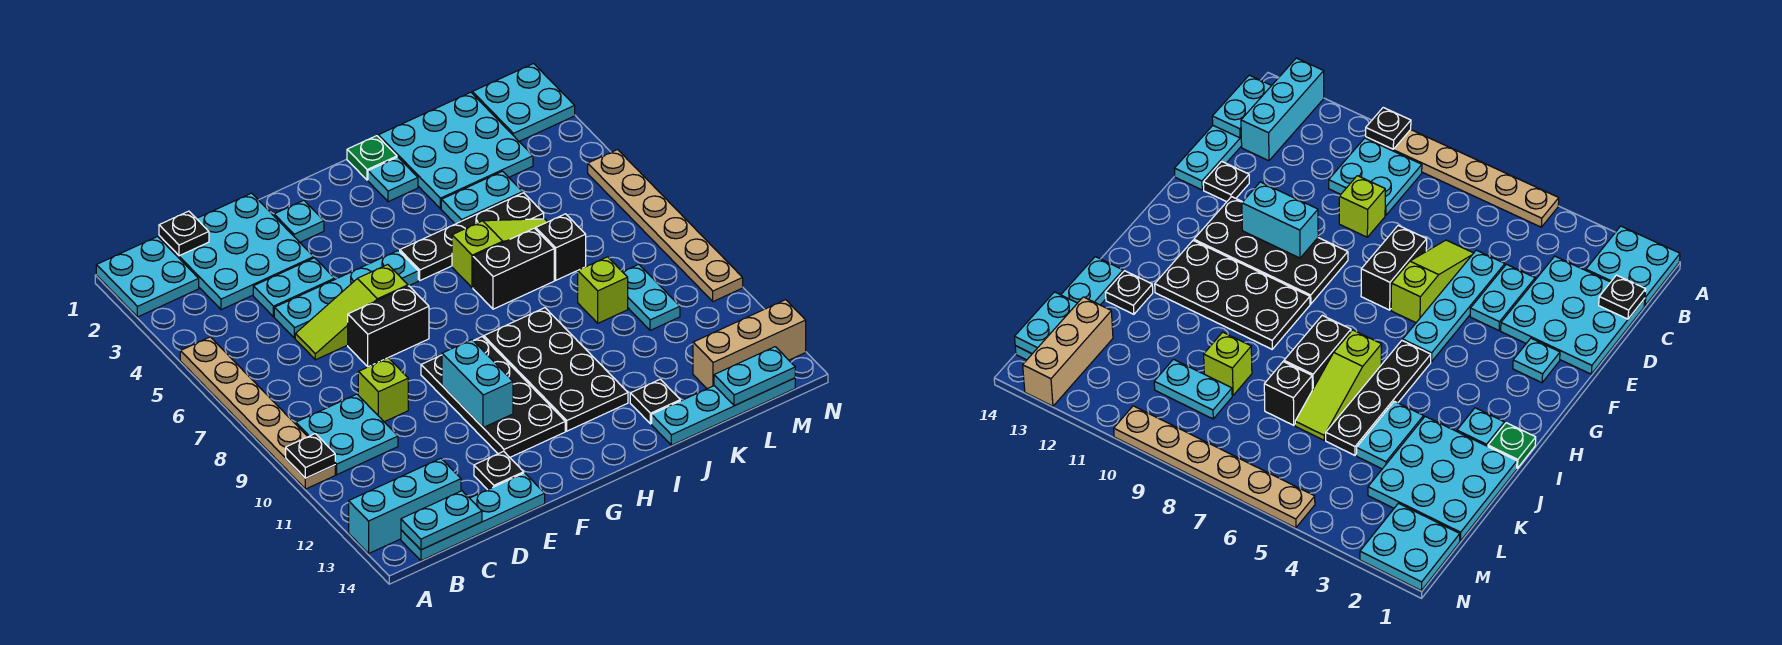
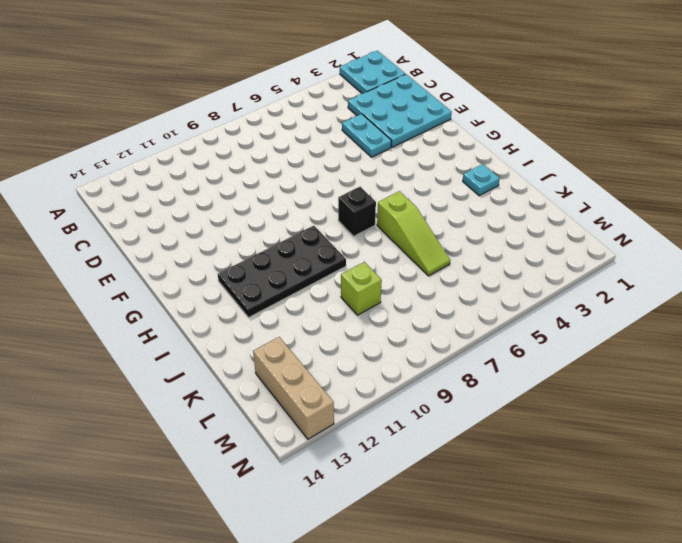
black brick H7 level 1 -> black brick K7 level 1
none -> tan plate A5:A10 level 1
none -> cyan brick A13:C13 level 1
none -> cyan plate B9:C10 level 1
none -> cyan plate B14:E14 level 1

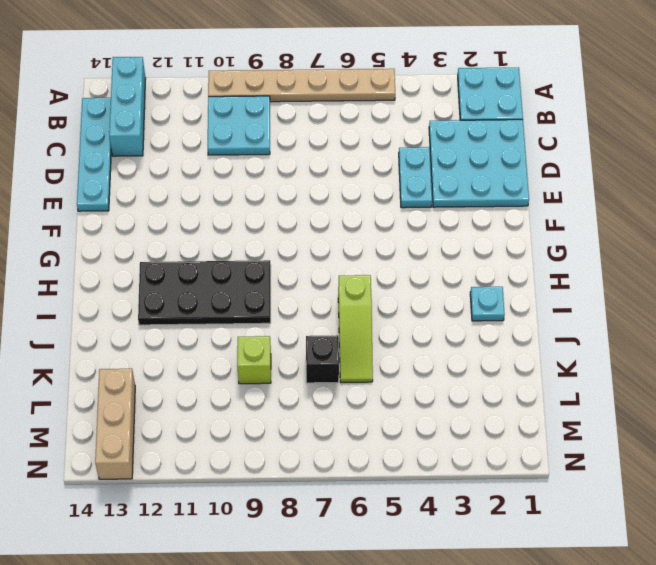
none -> cyan plate D5:G5 level 1
none -> lime slope D6:F6 level 1 top F
none -> lime brick D9 level 1
none -> black brick E7:F7 level 1

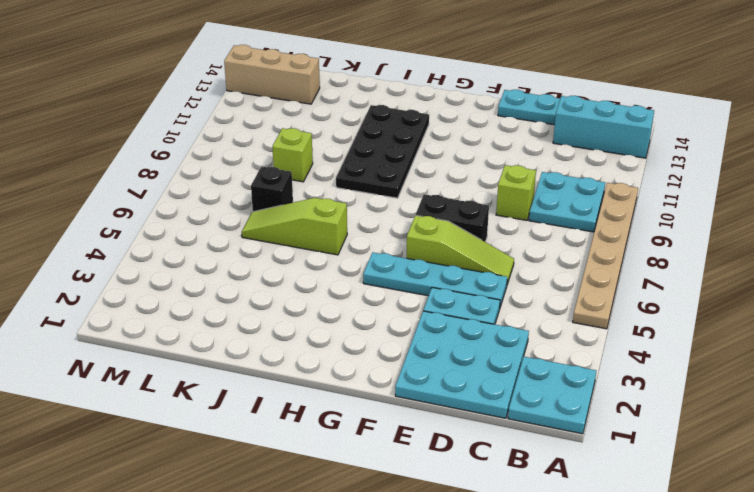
none -> black plate E13 level 1
none -> cyan plate F2 level 1
none -> black plate F9:G12 level 1
none -> black plate H5:K5 level 1

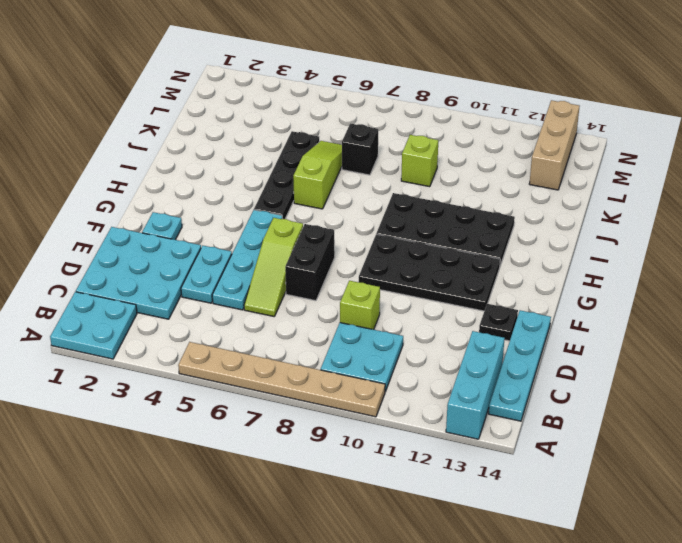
none -> green plate I1 level 1
none -> cyan plate I2 level 1
none -> black brick I7:J7 level 1
none -> cyan plate J1:L3 level 1

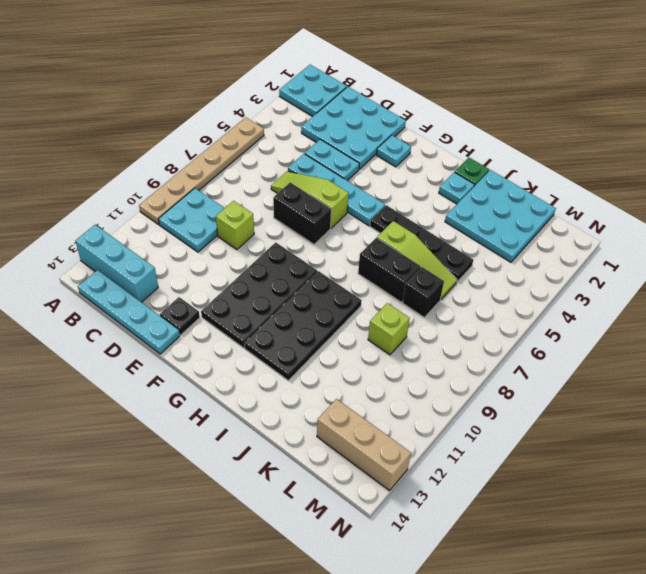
none -> cyan plate J4:K4 level 1
none -> black plate J13 level 1
none -> cyan plate J14:M14 level 1
none -> cyan plate L9:L10 level 1

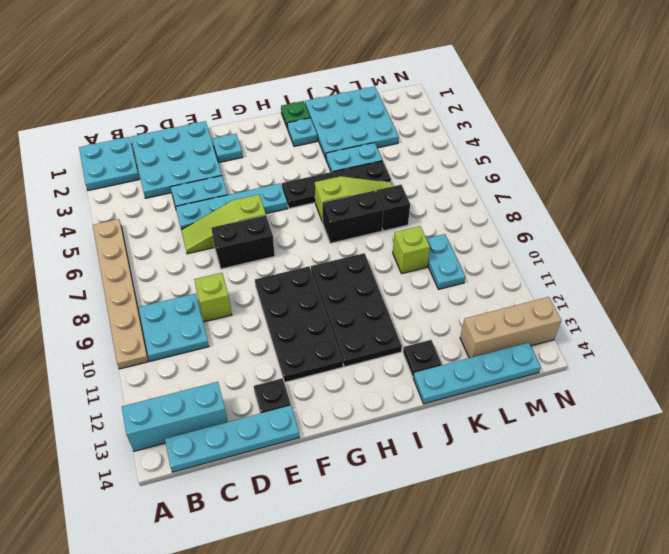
none -> cyan plate M1:N2 level 1
none -> tan plate N5:N10 level 1
none -> black plate A10 level 2
none -> cyan plate B14:C14 level 2

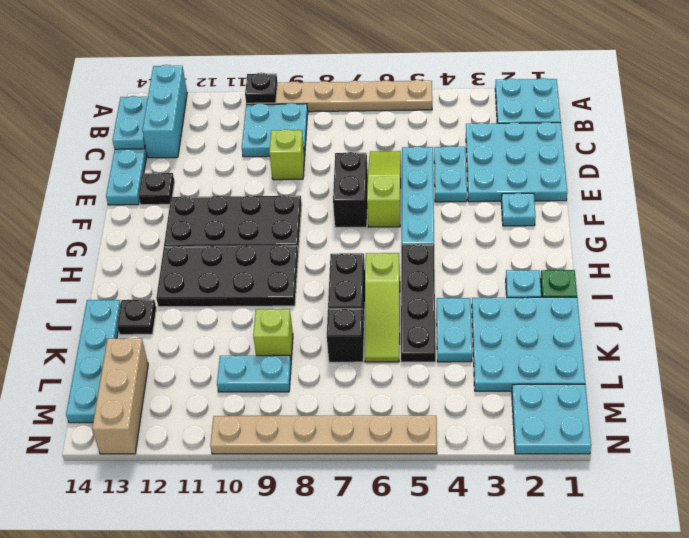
none -> black plate C1 level 2
none -> cyan brick F10:F11 level 2
none -> cyan plate L14:M14 level 2

